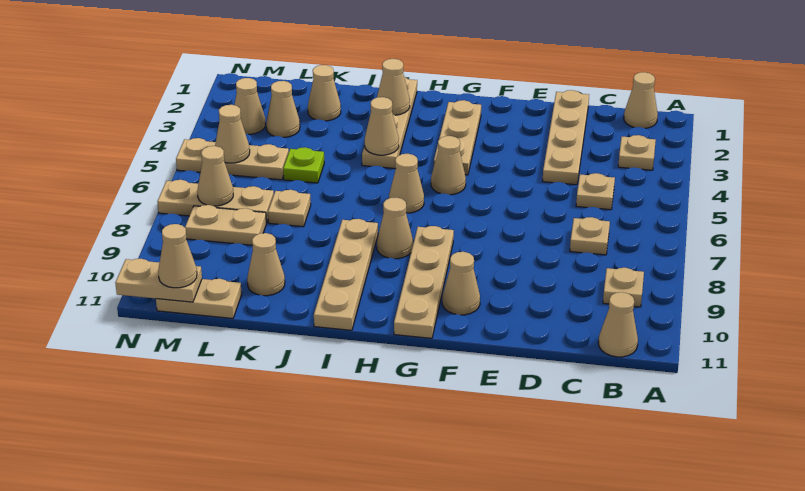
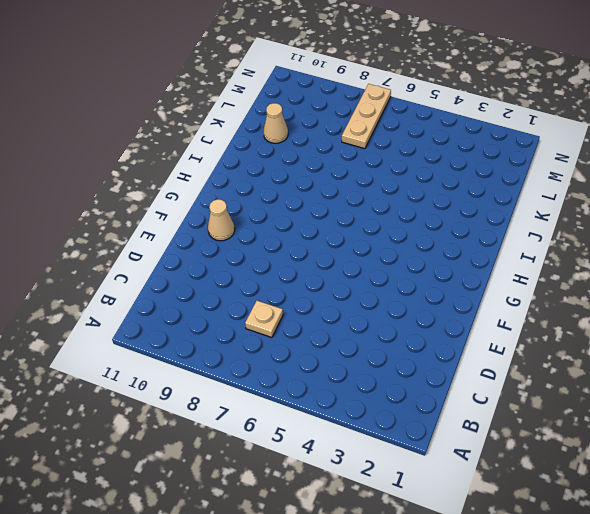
none -> tan cone B1 level 1
none -> tan plate B3 level 1
none -> tan plate B9 level 1
none -> tan cone B11 level 1

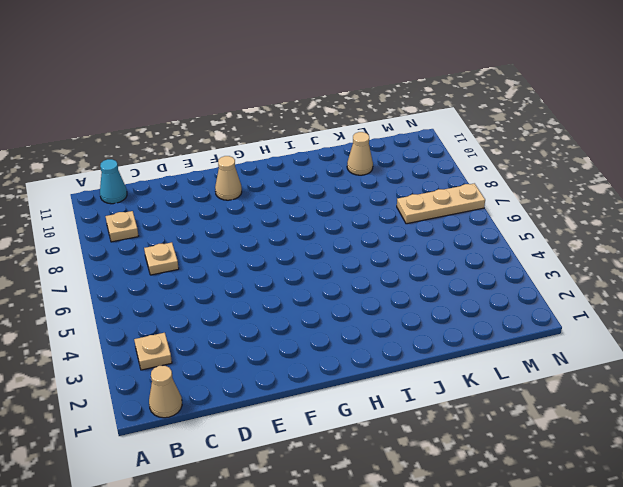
cyan cone B11 level 1 -> tan cone B11 level 1
none -> tan plate C5 level 1
none -> tan plate D1:D4 level 1
none -> tan plate G2:G4 level 1
none -> tan cone G5 level 1

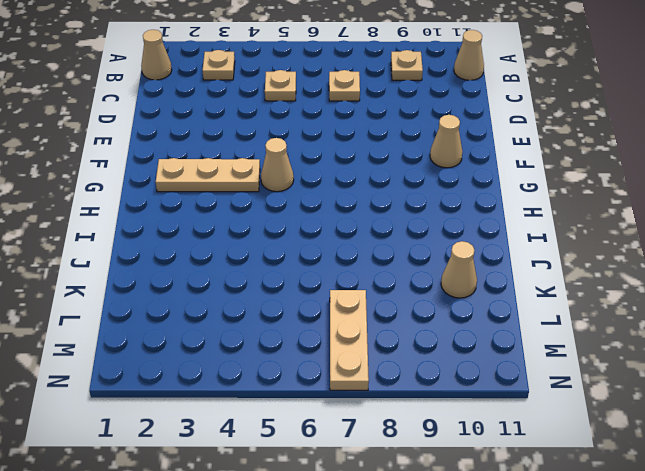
none -> tan plate D1:D4 level 1
none -> tan plate G8:G11 level 1
none -> tan cone H6 level 1
none -> tan cone H8 level 1

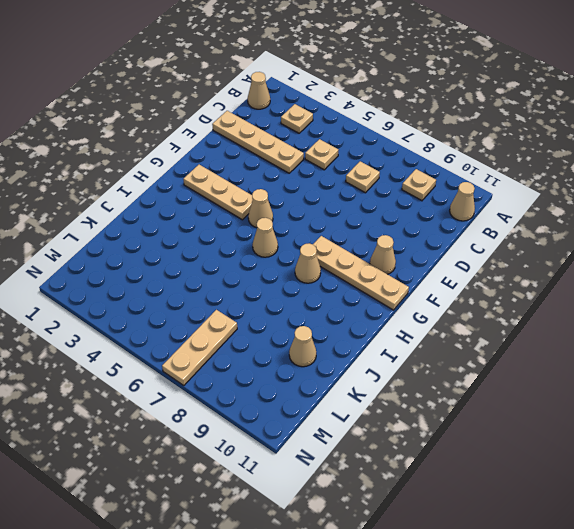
none -> tan plate I1:I4 level 1
none -> tan plate I8:I11 level 1
none -> tan cone K2 level 1
none -> lime plate K5 level 1

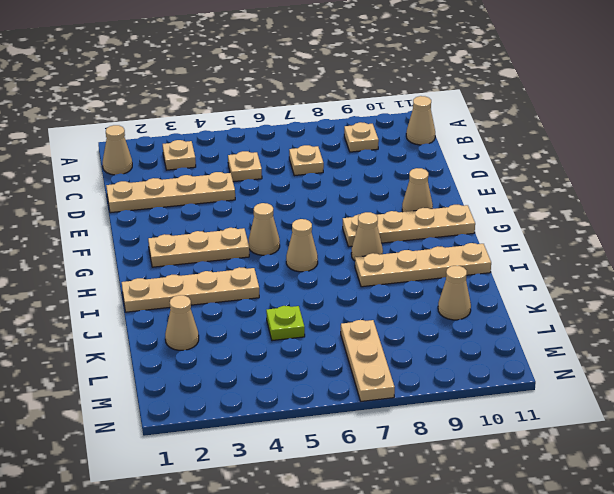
none -> tan plate K7 level 1
none -> tan cone L3 level 1
none -> tan plate L5:N5 level 1
none -> tan plate L8:M8 level 1

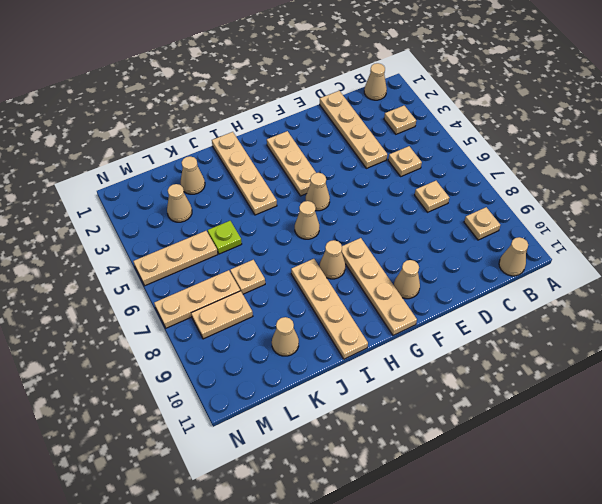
none -> tan plate L11:M11 level 1
none -> tan cone M3 level 1
none -> tan cone I2 level 2
none -> tan cone I4 level 2

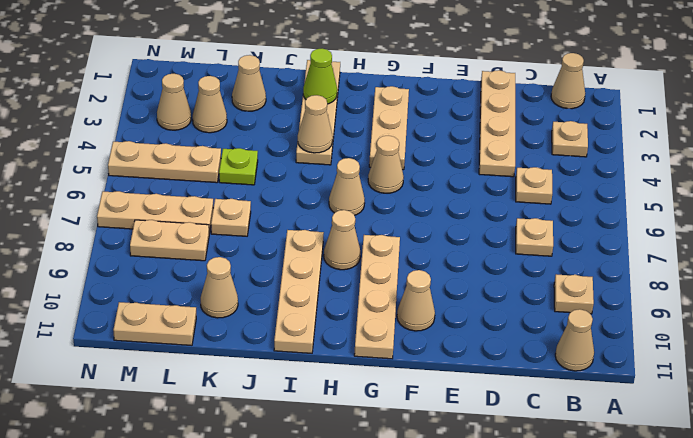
lime cone I2 level 2 -> tan cone I2 level 2
none -> tan cone M5 level 2
none -> tan cone M7 level 2
none -> tan plate M11:N11 level 2
none -> tan cone M11 level 3

